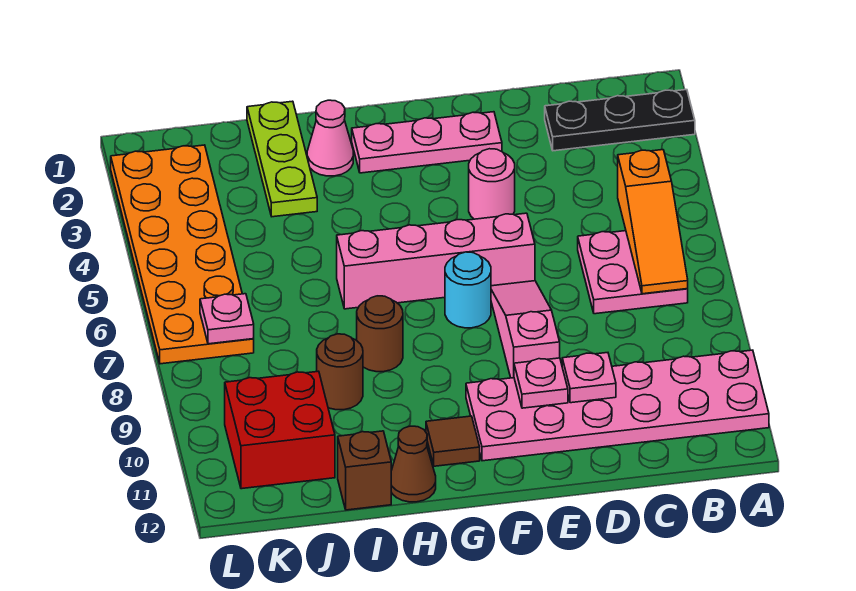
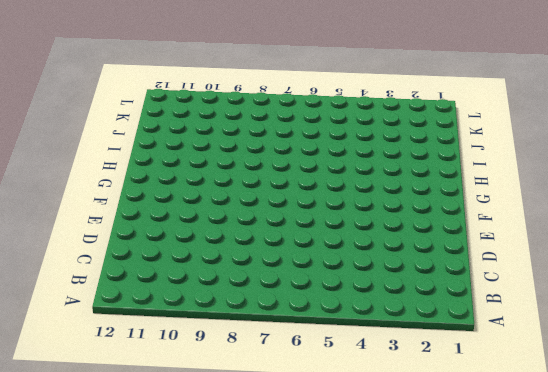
none -> black plate A2:C2 level 1
none -> pink plate A10:F11 level 1
none -> pink plate B6:C7 level 1

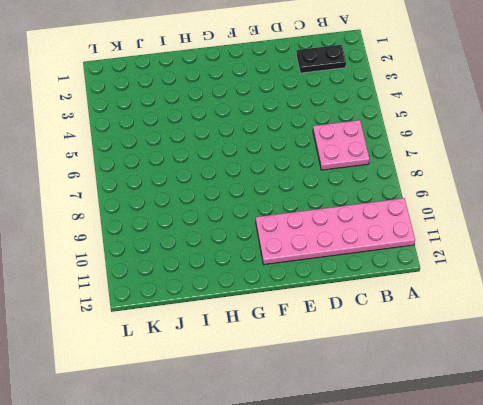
black plate B2:C2 level 1 -> black plate A2:C2 level 1
none -> pink plate E2:G2 level 1
none -> pink round brick E4 level 1
none -> pink brick E6:H6 level 1

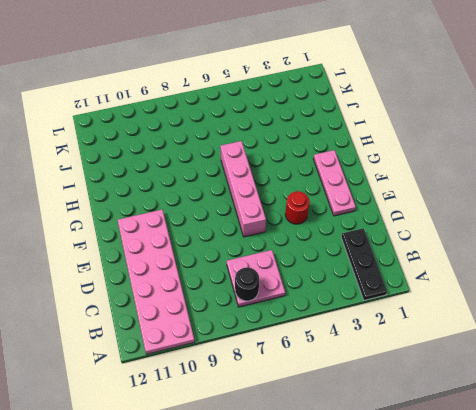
black round brick B7 level 2 -> orange slope B5:B7 level 2 top 5
red round brick E4 level 1 -> pink round brick E4 level 1
none -> pink slope E7:E9 level 1 top 9
none -> cyan round brick F7 level 1
none -> brown tile G11 level 1

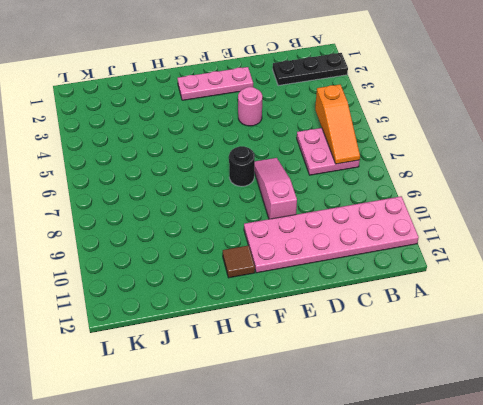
black round brick F7 level 1 -> cyan round brick F7 level 1
none -> pink brick E6:H6 level 1
none -> pink cone H2 level 1
none -> brown round brick H8 level 1

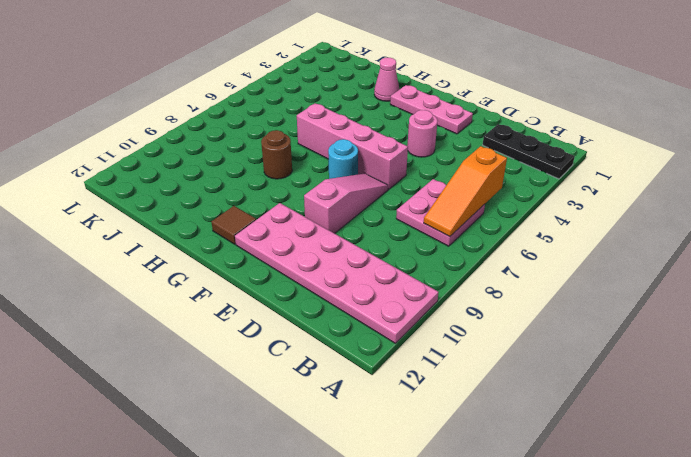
none -> brown cone H12 level 1
none -> lime plate I1:I3 level 1
none -> brown round brick I9 level 1

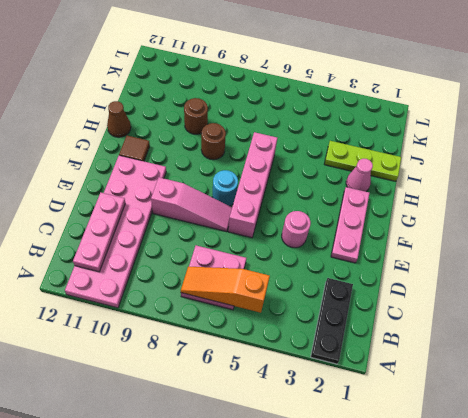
pink plate B11:D11 level 2 -> none
none -> brown brick I12 level 1
none -> red brick J10:K11 level 1
none -> orange plate K2:L7 level 1

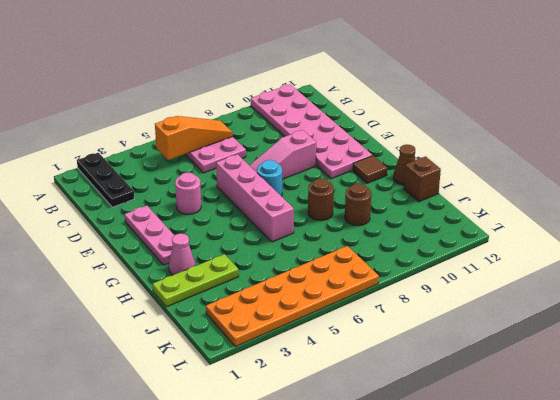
none -> red brick J10:K11 level 1
none -> pink plate D10 level 2
none -> pink plate E10 level 2

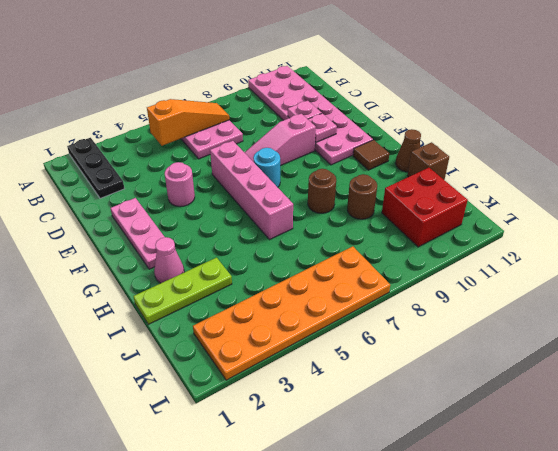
none -> pink plate K7 level 2

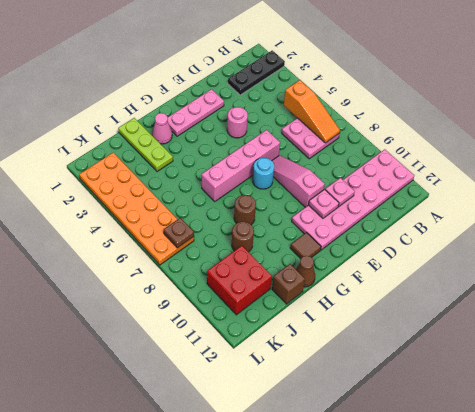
brown plate K7 level 2 -> pink plate K7 level 2

